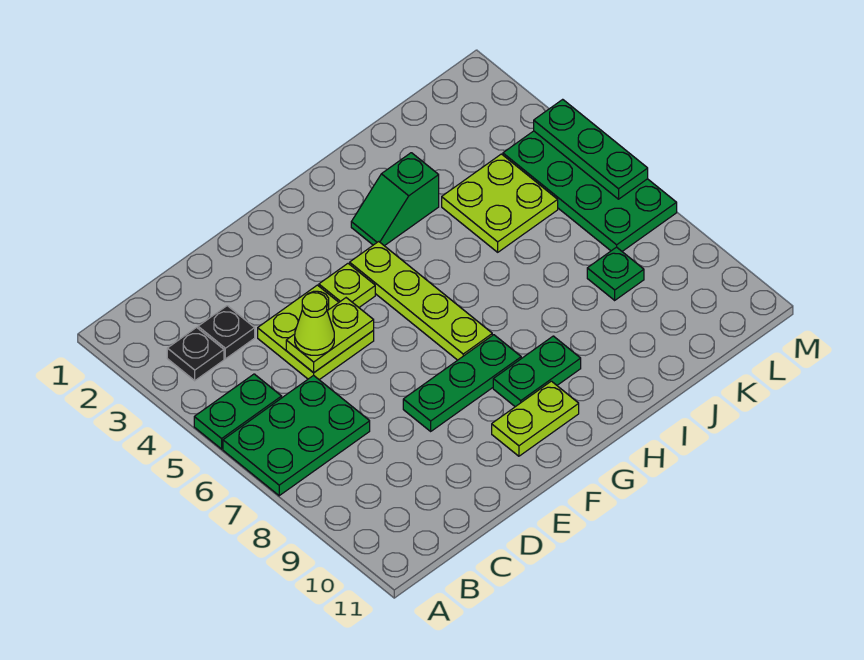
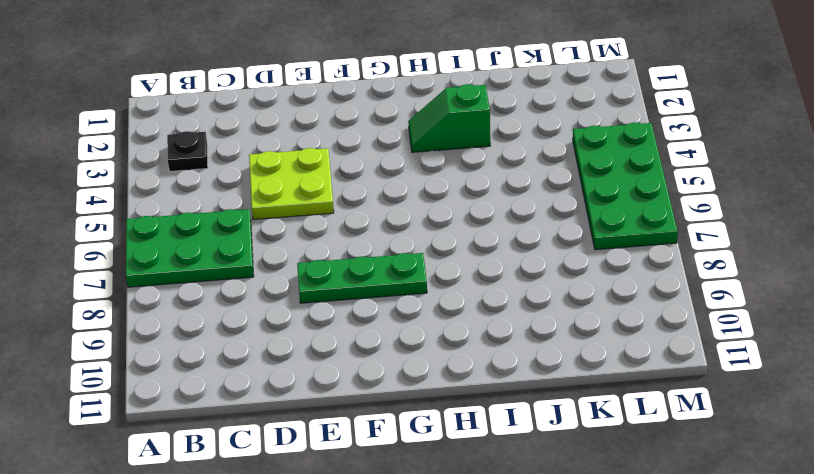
none -> green plate A5:B5 level 1
none -> black plate C3 level 1
none -> lime plate F4 level 1

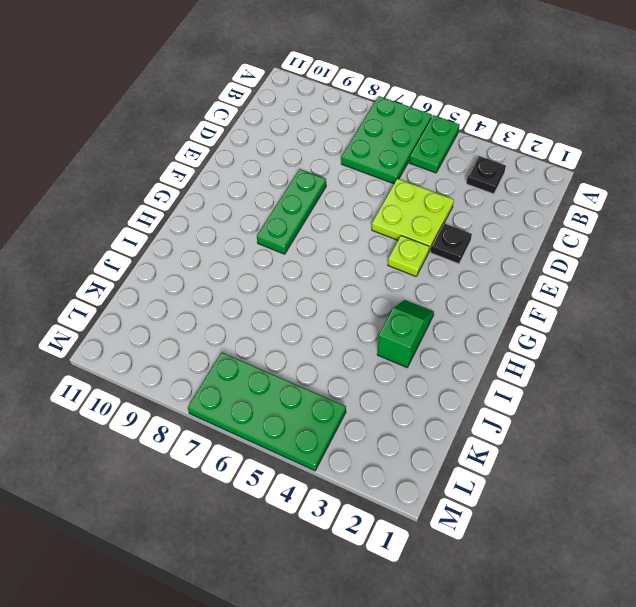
black plate E3 level 1 -> black plate C3 level 1
none -> lime plate F10:G10 level 1
none -> lime plate G4:G7 level 1
none -> green plate G9:H9 level 1

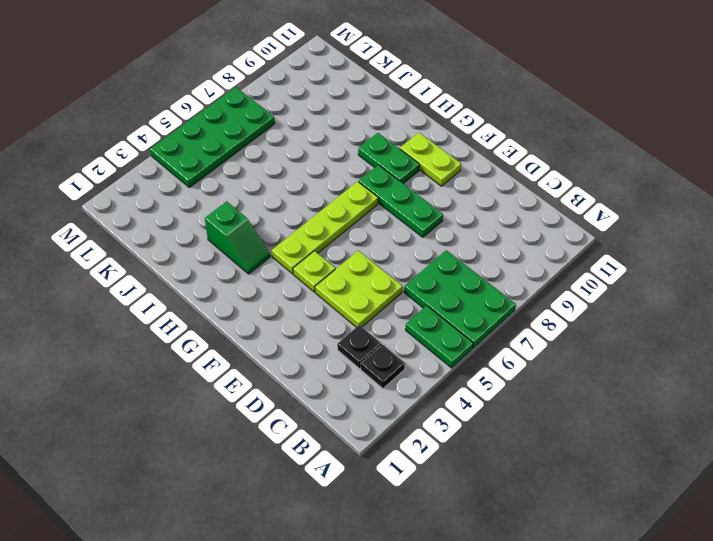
none -> lime plate J4:K5 level 1
none -> green plate K8 level 1
none -> lime plate D5:E5 level 2

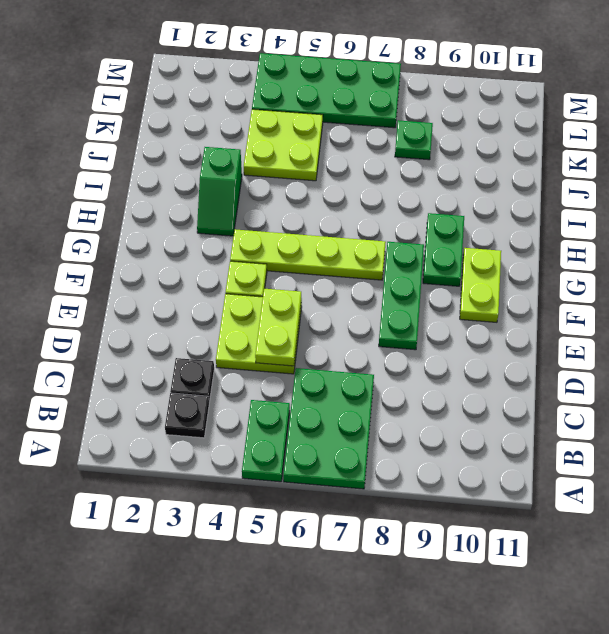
none -> green plate M4:M6 level 2
none -> lime cone D5 level 3

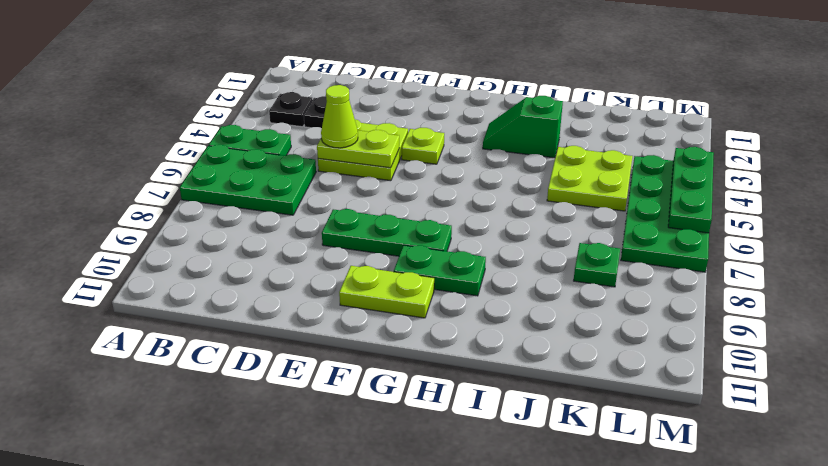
none -> lime plate G4:G7 level 1

